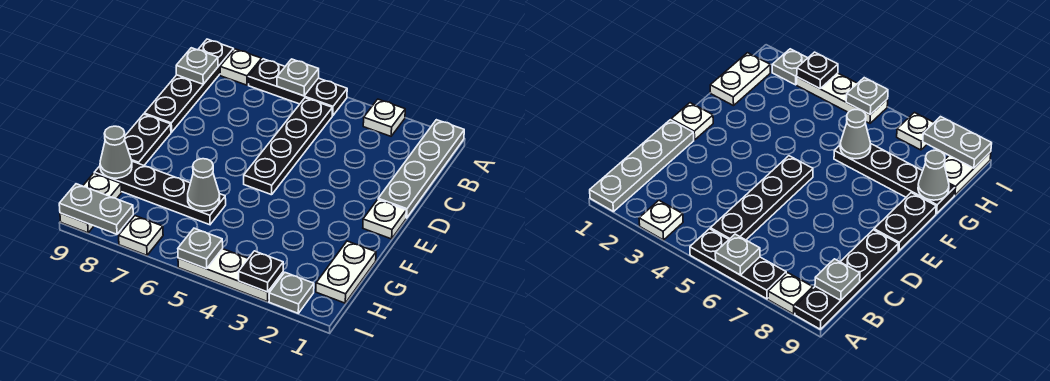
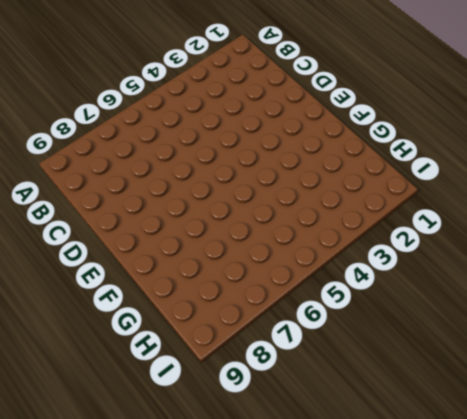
none -> grey plate A1:D1 level 1
none -> white plate A3 level 1
none -> black plate A5:A7 level 1

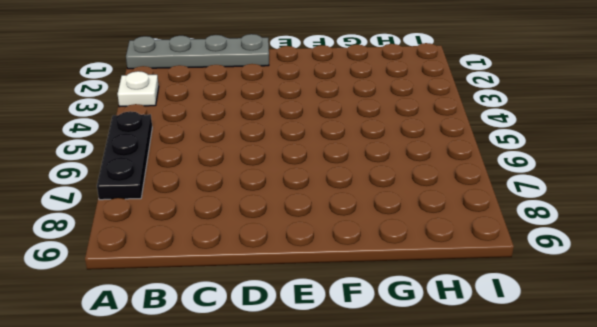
none -> white plate A8 level 1
none -> black plate A9:D9 level 1
none -> black plate B5:E5 level 1

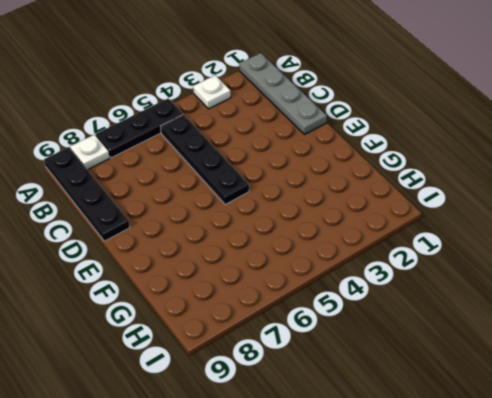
none -> white plate E1 level 1
none -> black plate E9:F9 level 1
none -> white plate G1:H1 level 1

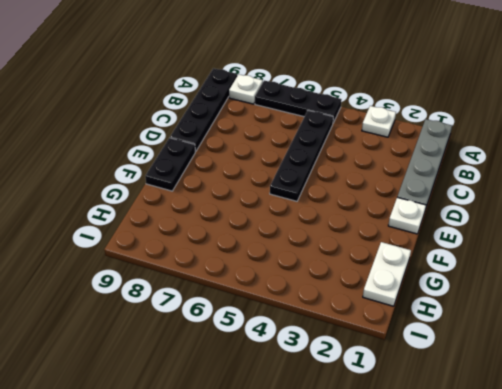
none -> black plate G6:G9 level 1
none -> white plate H9:I9 level 1
none -> grey plate I2 level 1

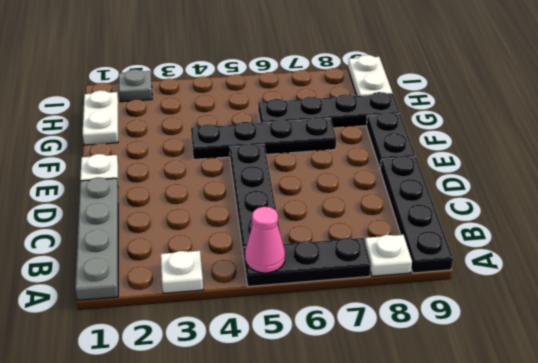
pink cone A5 level 2 -> none
black plate F4:F7 level 1 -> none
none -> white plate I3:I5 level 1
none -> white plate I7 level 1
none -> grey plate A6 level 2

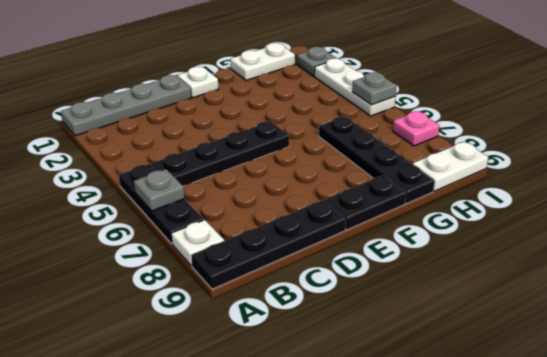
pink plate I7 level 1 -> white plate I7 level 1
none -> white plate A3 level 1
none -> grey plate B9 level 2
none -> grey cone G6 level 2

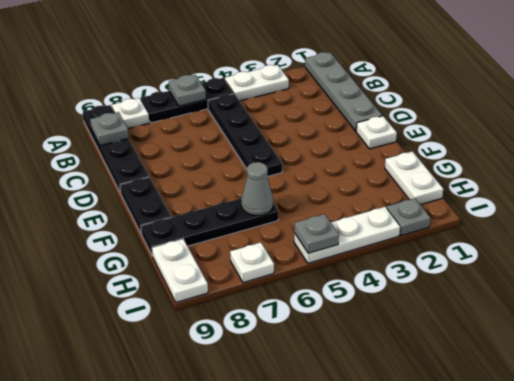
white plate A3:A4 level 1 -> white plate A3 level 1
none -> grey cone G9 level 2
none -> black plate I3 level 2
none -> grey plate I8:I9 level 2

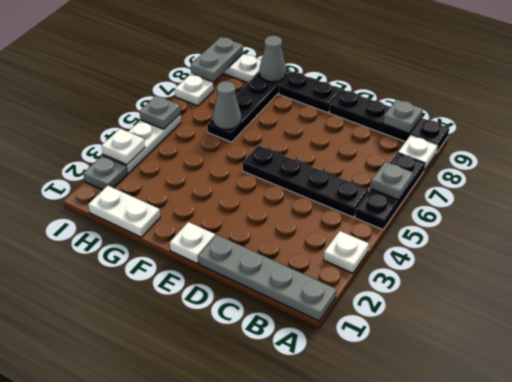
white plate I3 level 2 -> black plate I3 level 2

